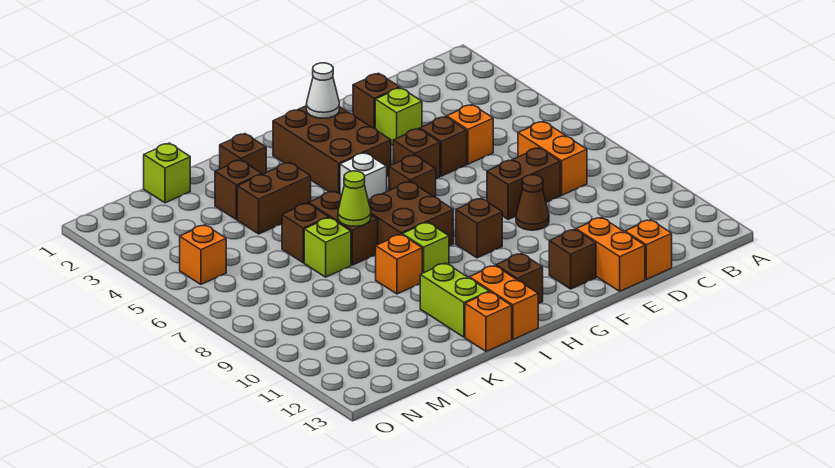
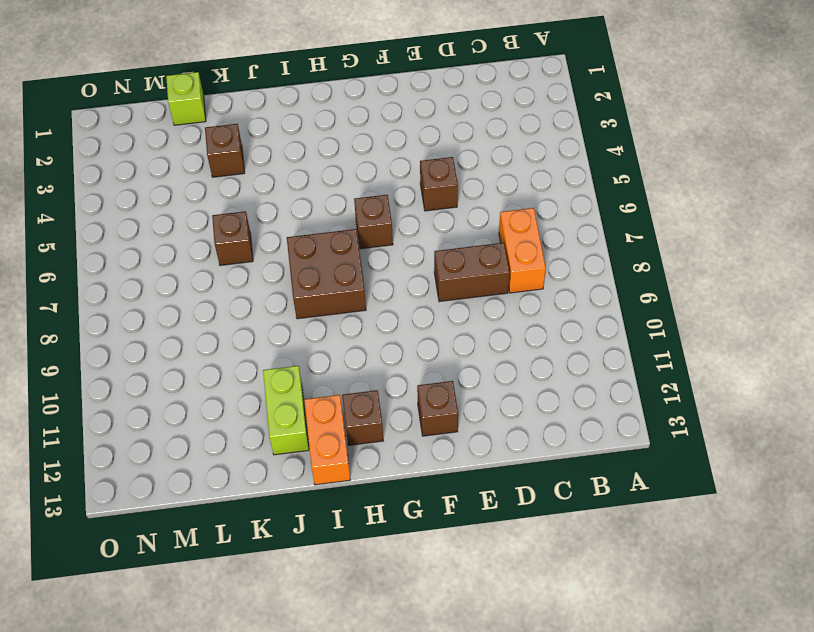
none -> orange brick D5 level 1
none -> orange brick D13 level 1
none -> brown brick E2 level 1
none -> lime brick E3 level 1

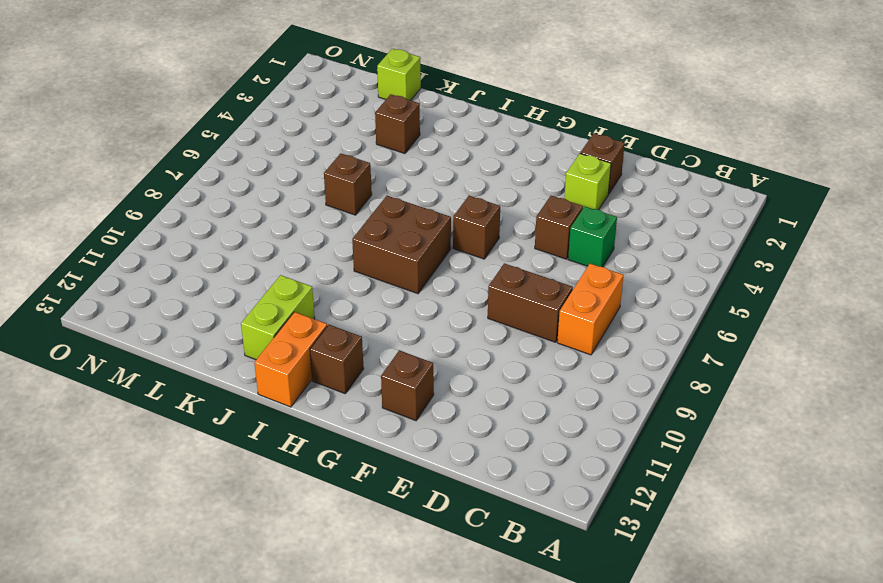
green brick D5 level 1 -> orange brick D5 level 1
none -> orange brick D13 level 1
none -> brown cone E9 level 1
none -> orange brick E12:E13 level 1
none -> brown brick F5 level 1

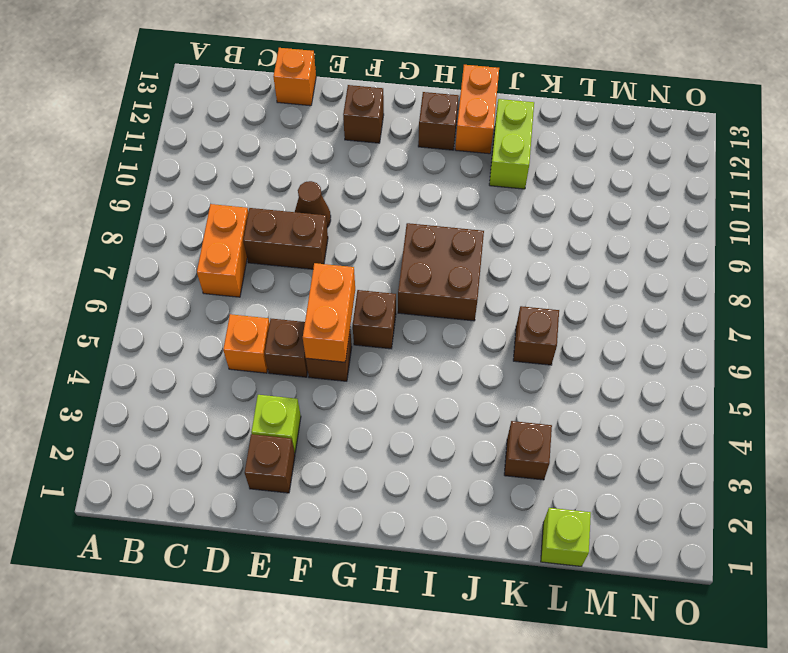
orange brick F5:F6 level 2 -> orange brick E12:E13 level 1
none -> brown brick G2:H4 level 1
none -> brown brick G9 level 1
none -> white brick H5 level 1
none -> lime brick I9 level 1

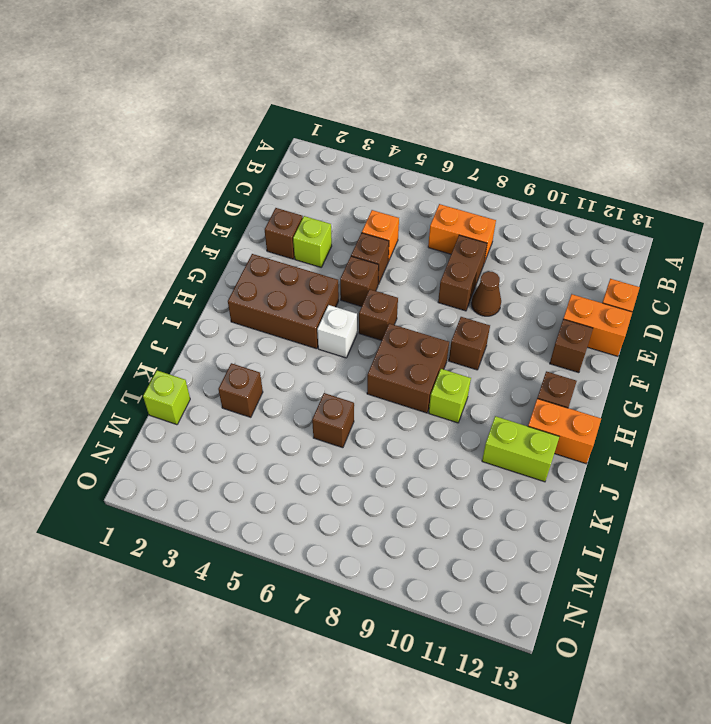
none -> brown brick J2 level 1
none -> brown brick J4:K4 level 1
none -> brown brick J6:J7 level 1
none -> orange brick J9 level 1

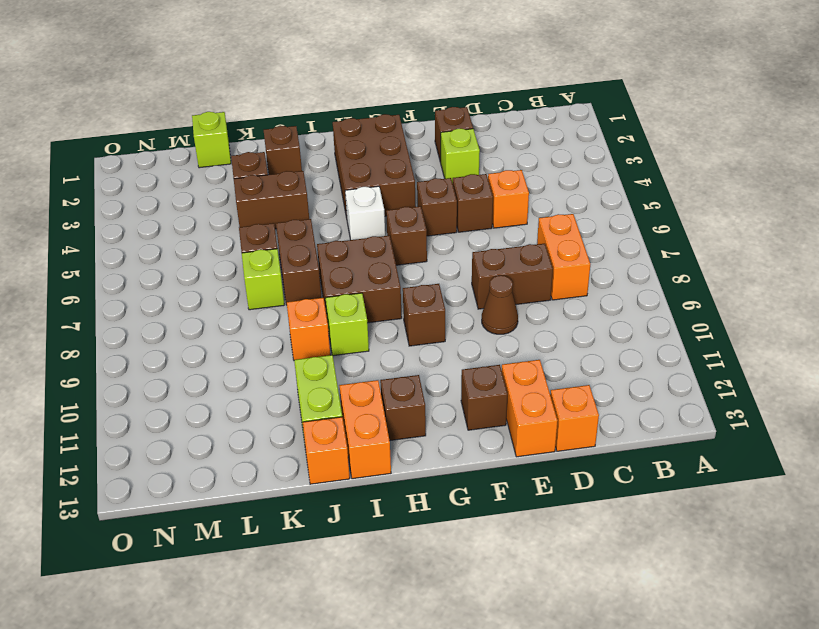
none -> orange brick N5 level 1
none -> white cone G2 level 2
none -> lime cone J7 level 2

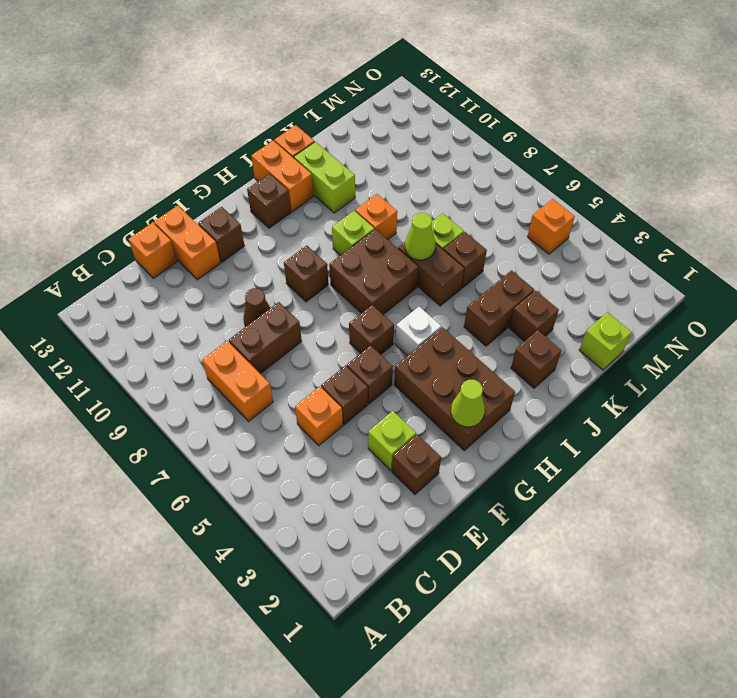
lime cone G2 level 2 -> white cone G2 level 2

